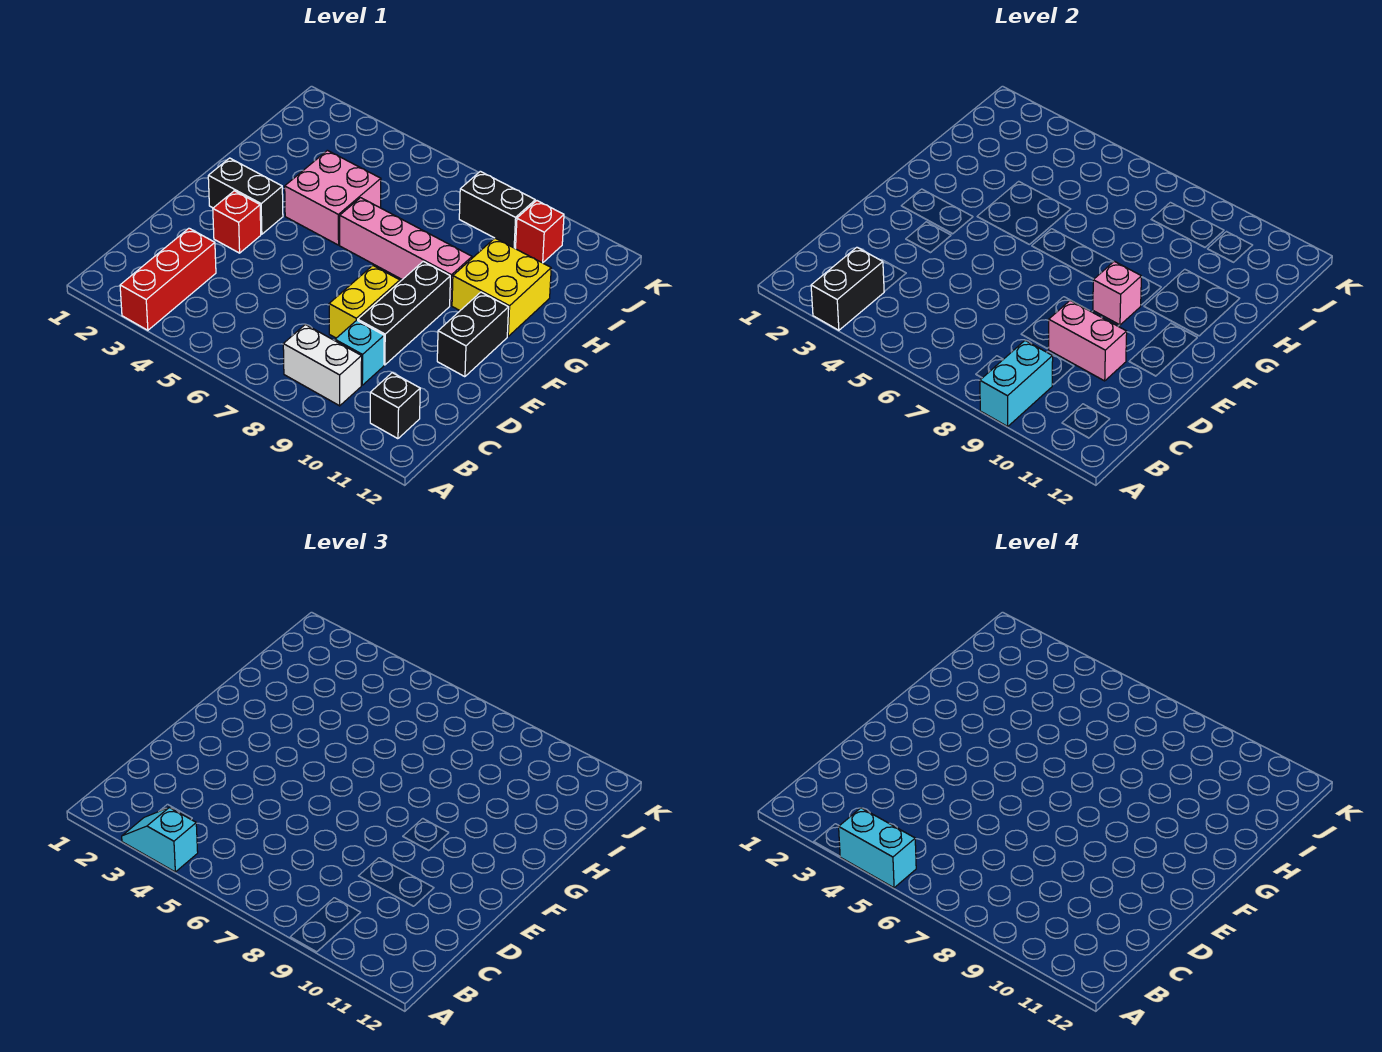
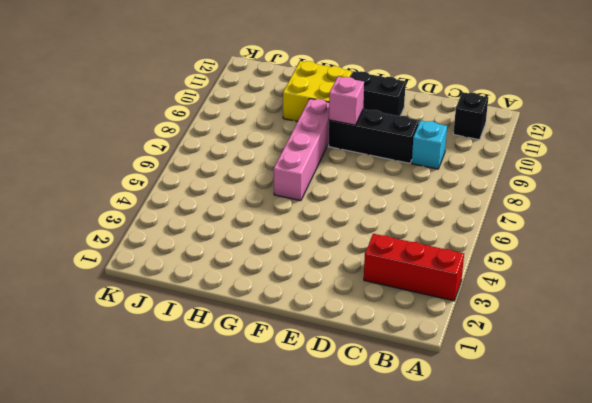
none -> white brick B8:B9 level 1
none -> yellow brick D8:E8 level 1
none -> red brick E3 level 1

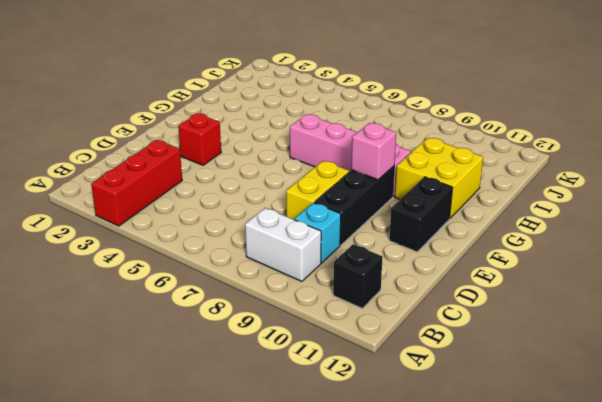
none -> black brick F2:F3 level 1
none -> pink brick G4:H5 level 1
none -> black brick J8:J9 level 1

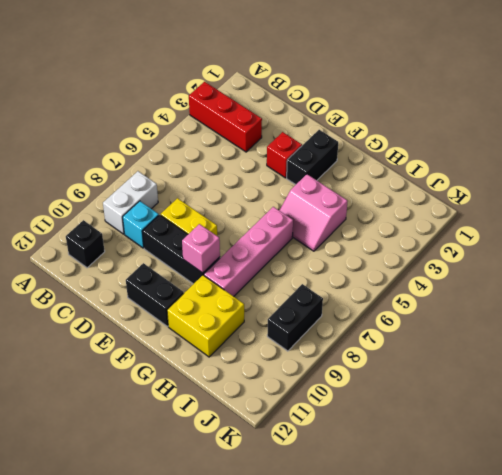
pink slope G4:H5 level 1 top 4 -> pink brick G4:H5 level 1
none -> red brick J10 level 1
none -> black brick A3:B3 level 2
none -> cyan brick A9:B9 level 2

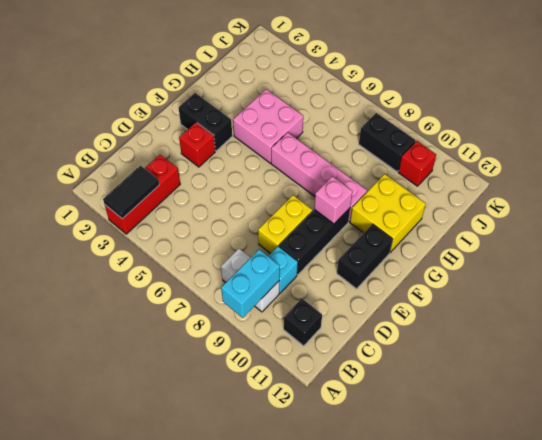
black tile A3:B3 level 2 -> black brick A3:B3 level 2
none -> pink brick D9:D10 level 2
none -> cyan slope A3:A4 level 3 top 4
none -> cyan brick A4:A5 level 4

